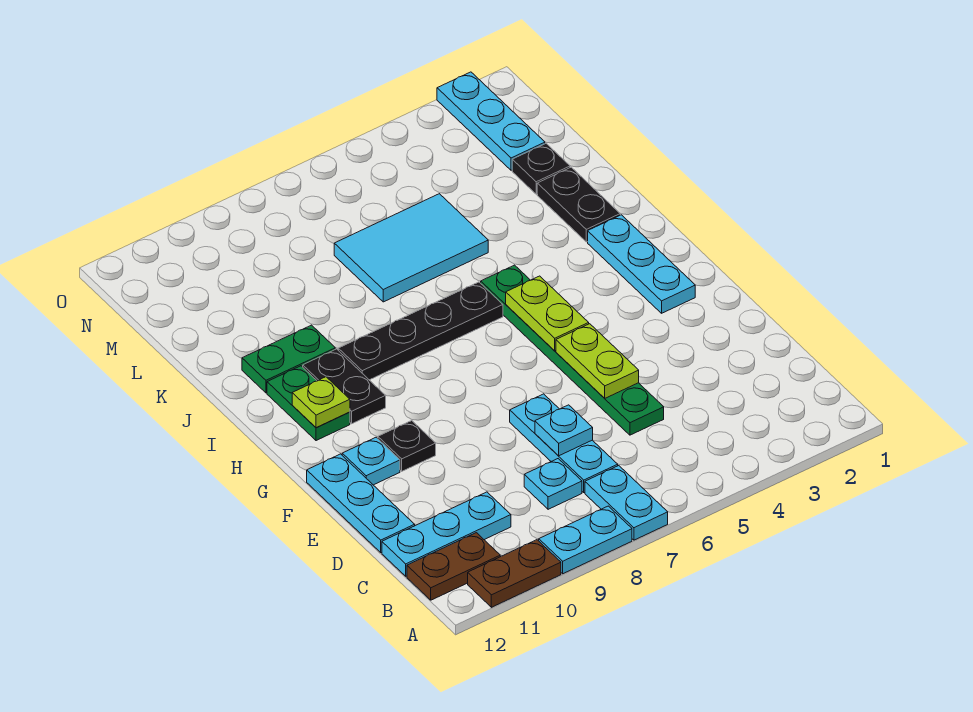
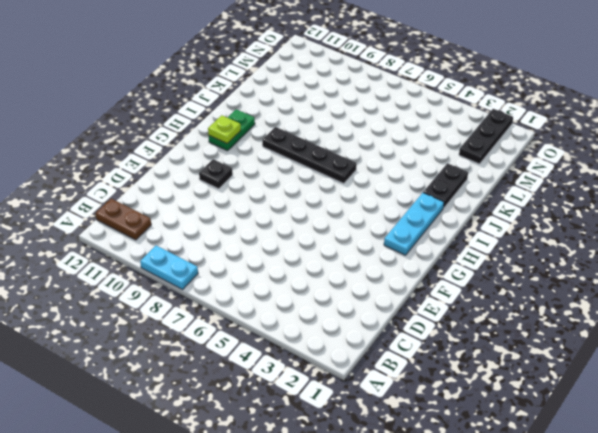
black plate M2:O2 level 1 -> cyan plate M2:O2 level 1
none -> cyan plate A7:B7 level 1
none -> brown plate A10:A11 level 1
none -> cyan plate C7:E7 level 1

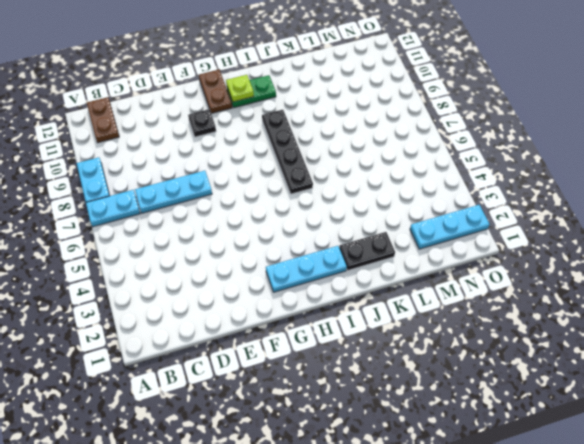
brown plate G11:G12 level 1 -> brown plate A10:A11 level 1
none -> cyan plate C8 level 1
none -> cyan plate C10:C12 level 1
none -> green plate D5:I5 level 1

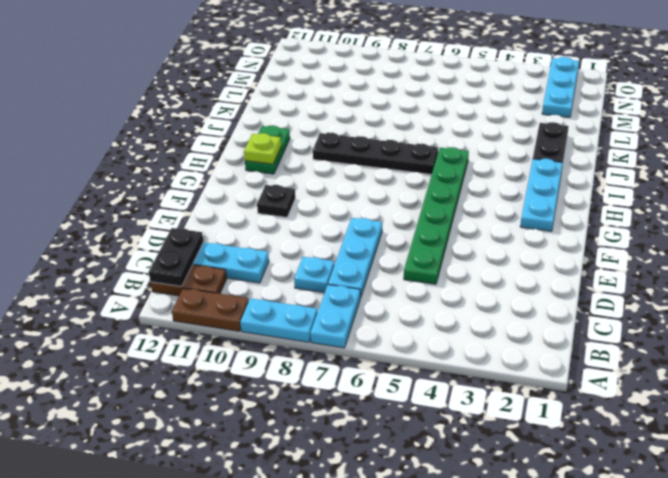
black plate B12:C12 level 2 -> black plate H10:I10 level 1
none -> cyan plate D12:F12 level 1
none -> cyan plate F11 level 1
none -> green plate J10:J11 level 1

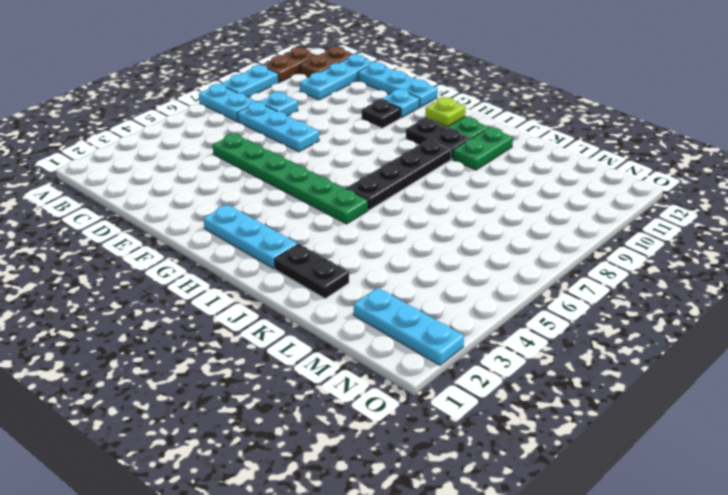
none -> cyan tile K5:L7 level 1
none -> black plate L2 level 1
none -> cyan plate D7 level 2

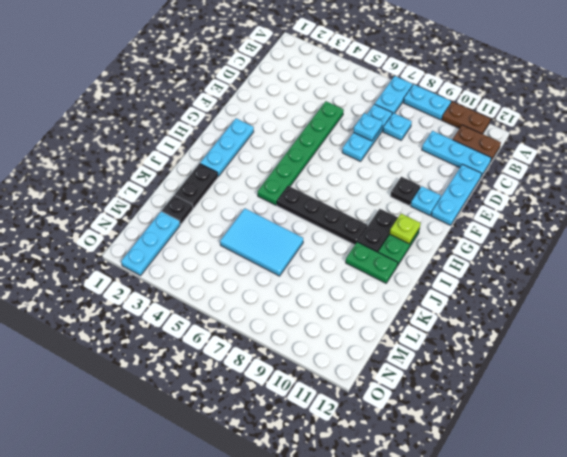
none -> lime plate E5:F5 level 2
none -> lime plate G5:H5 level 2

